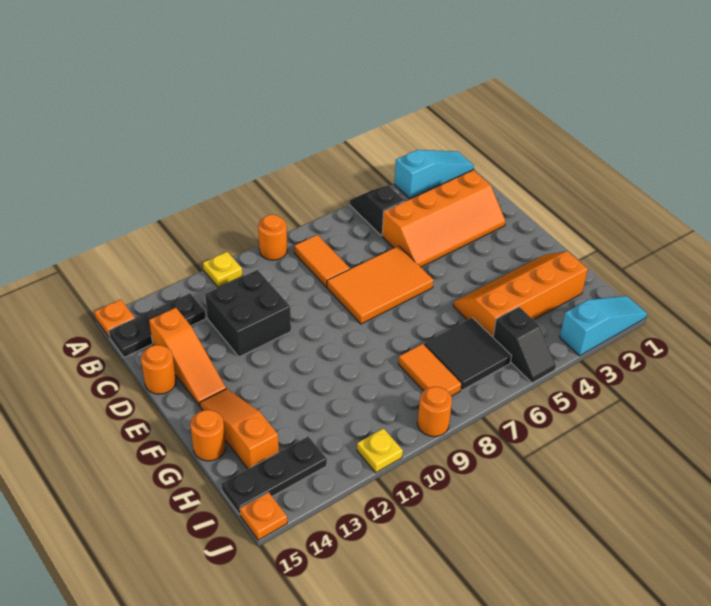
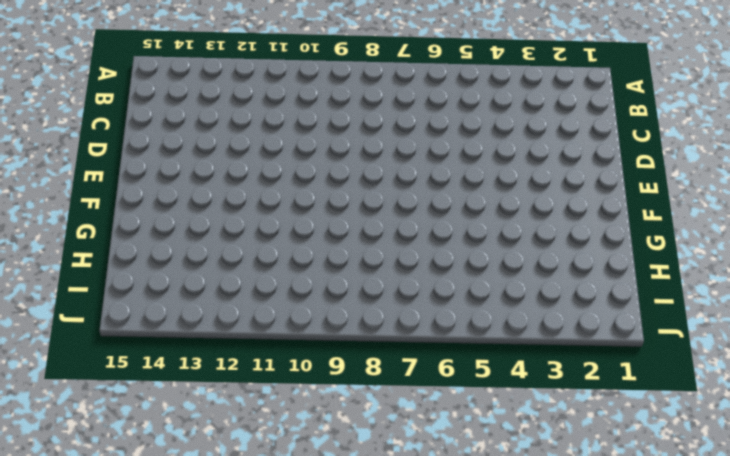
none -> cyan slope A1:A3 level 1 top 3
none -> black slope A5:B5 level 1 top B
none -> orange round brick A9 level 1

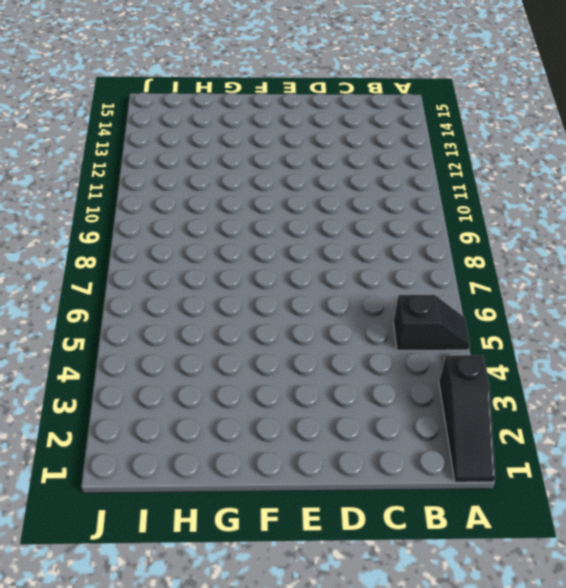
black slope A1:A3 level 1 top 3 -> cyan slope A1:A3 level 1 top 3
none -> orange round brick A9 level 1
none -> yellow plate A11 level 1
none -> orange plate A15 level 1

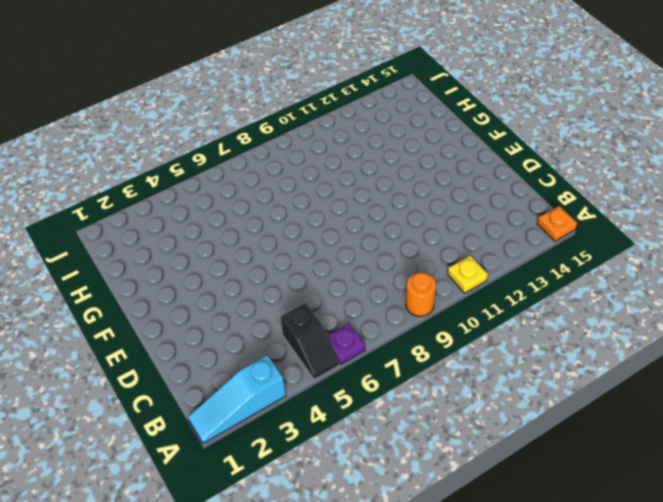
purple plate A6 level 1 -> none
none -> orange tile B8:C8 level 1
none -> black plate B13:B15 level 1
none -> orange slope C2:D5 level 1 top C

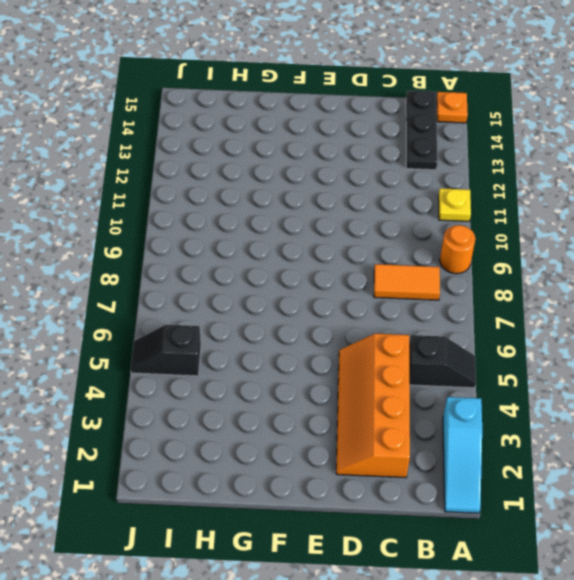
none -> black brick C11:D12 level 1
none -> orange slope C14:E14 level 1 top C
none -> orange tile D6:E8 level 1

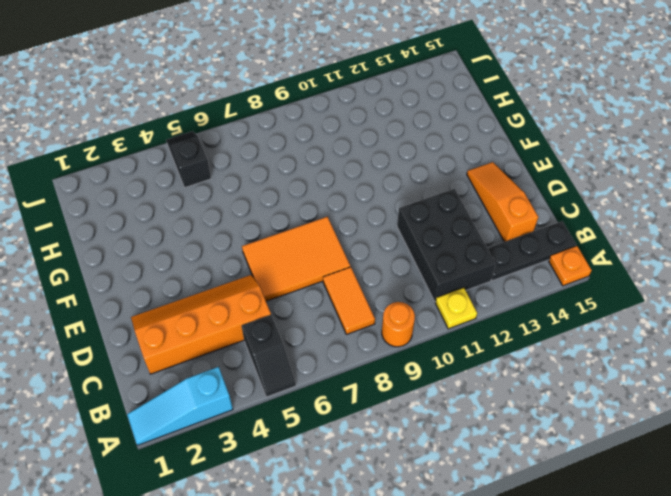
black brick B11:D12 level 1 -> black brick C11:D12 level 1
none -> orange round brick D15 level 1
none -> orange slope F14:H14 level 1 top H
none -> orange slope G2:H5 level 1 top H

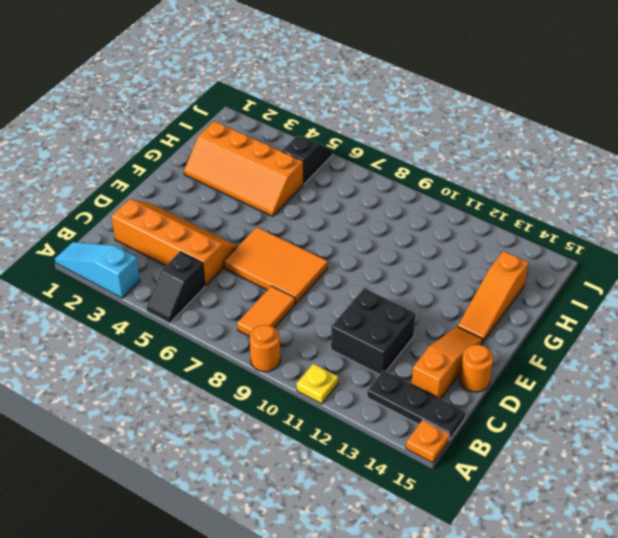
none -> orange round brick G15 level 1
none -> black tile H6:I7 level 1
none -> orange tile H8:I8 level 1

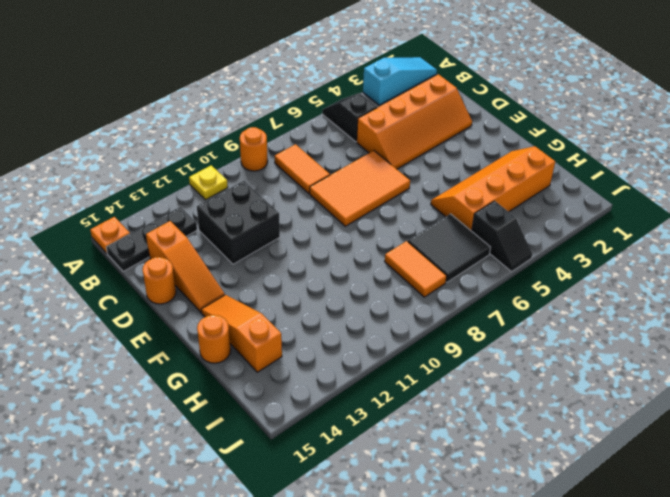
none -> black plate I13:I15 level 1
none -> cyan slope J1:J3 level 1 top 3
none -> orange round brick J9 level 1

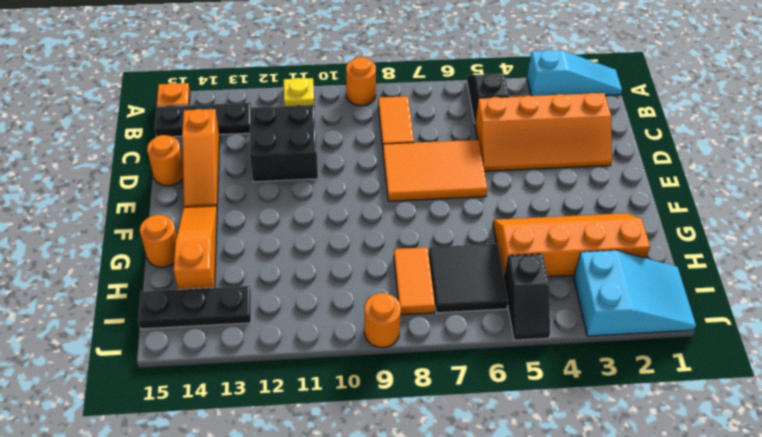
cyan slope I1:J3 level 1 top 3 -> cyan slope J1:J3 level 1 top 3
none -> yellow plate J11 level 1
none -> orange plate J15 level 1

